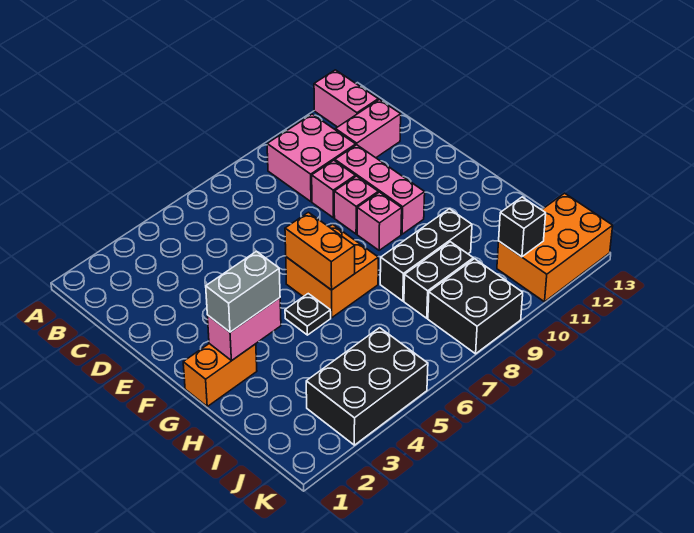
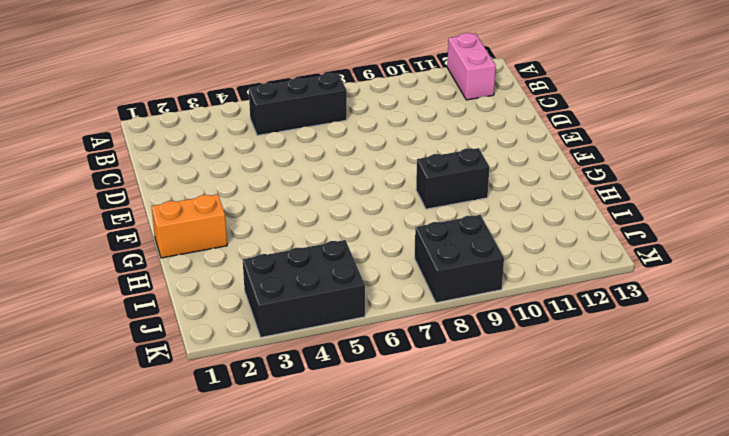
black brick B5:B7 level 1 -> black brick H8:H10 level 1
black brick G9:G10 level 1 -> black brick I8:I9 level 1
none -> pink brick B9:C10 level 1
none -> pink brick C11:C12 level 1
none -> pink brick D9 level 1

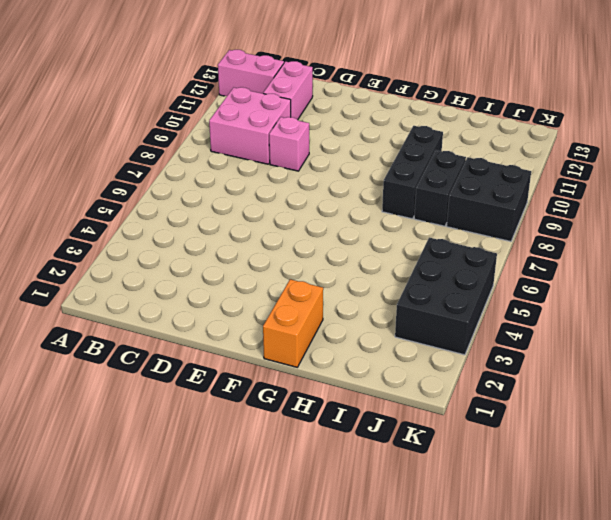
none -> pink brick D10:F10 level 1
none -> pink brick E9 level 1
none -> orange brick F6:G7 level 1

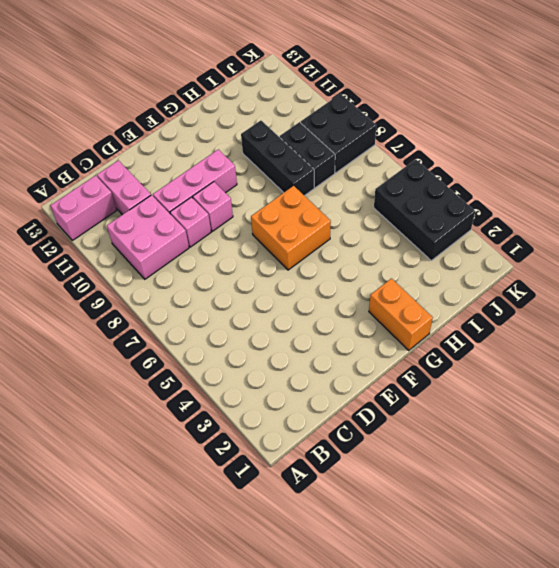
none -> pink brick F9 level 1
none -> black plate G5 level 1
none -> orange brick J11:K13 level 1

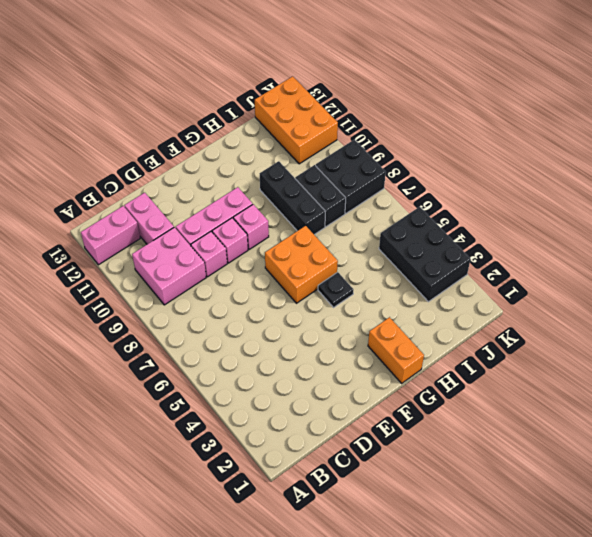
none -> orange brick F6:G6 level 2
none -> pink brick G2:G3 level 2
none -> black brick J11 level 2

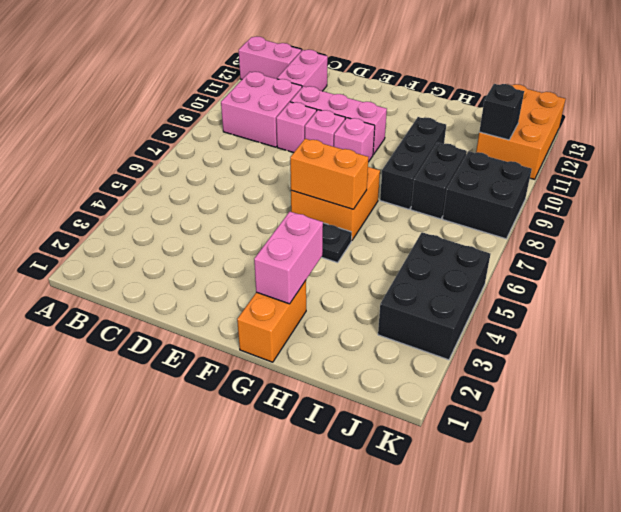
none -> grey brick G2:G3 level 3

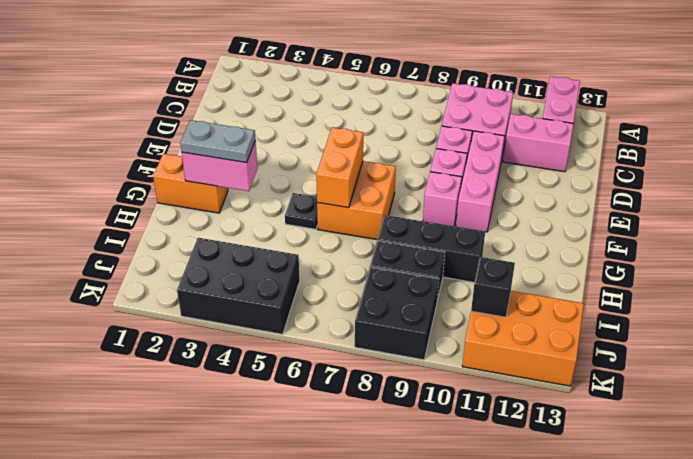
grey plate G2:G3 level 3 -> grey brick G2:G3 level 3

